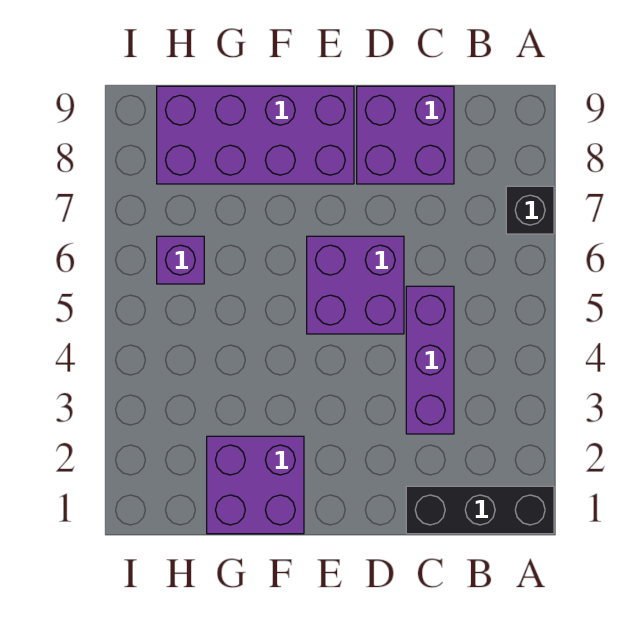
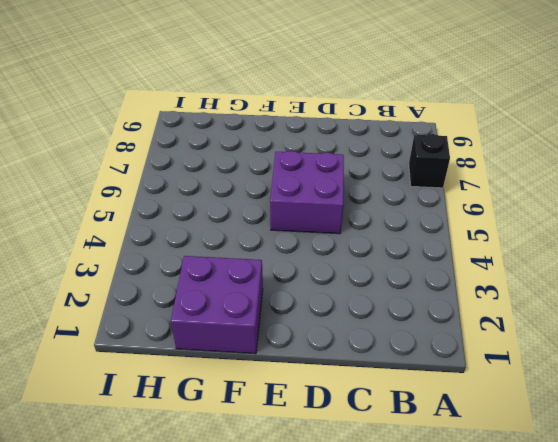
none -> black brick A1:C1 level 1
none -> purple brick C3:C5 level 1

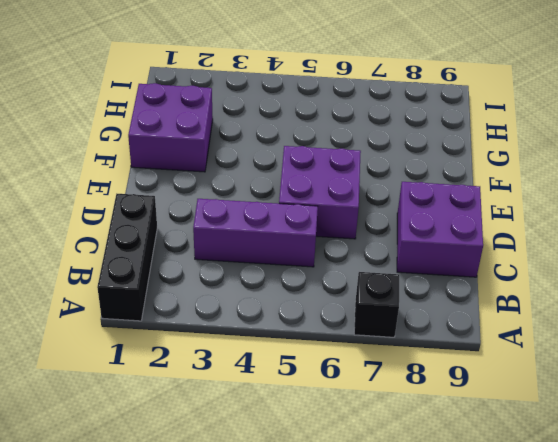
none -> purple brick E8:H9 level 1
none -> purple brick H6 level 1

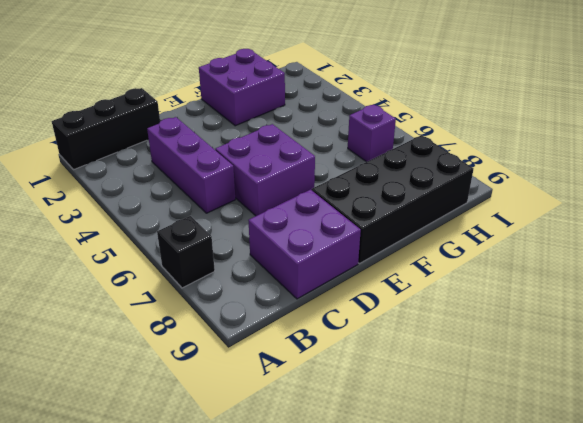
black brick E8:H9 level 1 -> purple brick E8:H9 level 1

